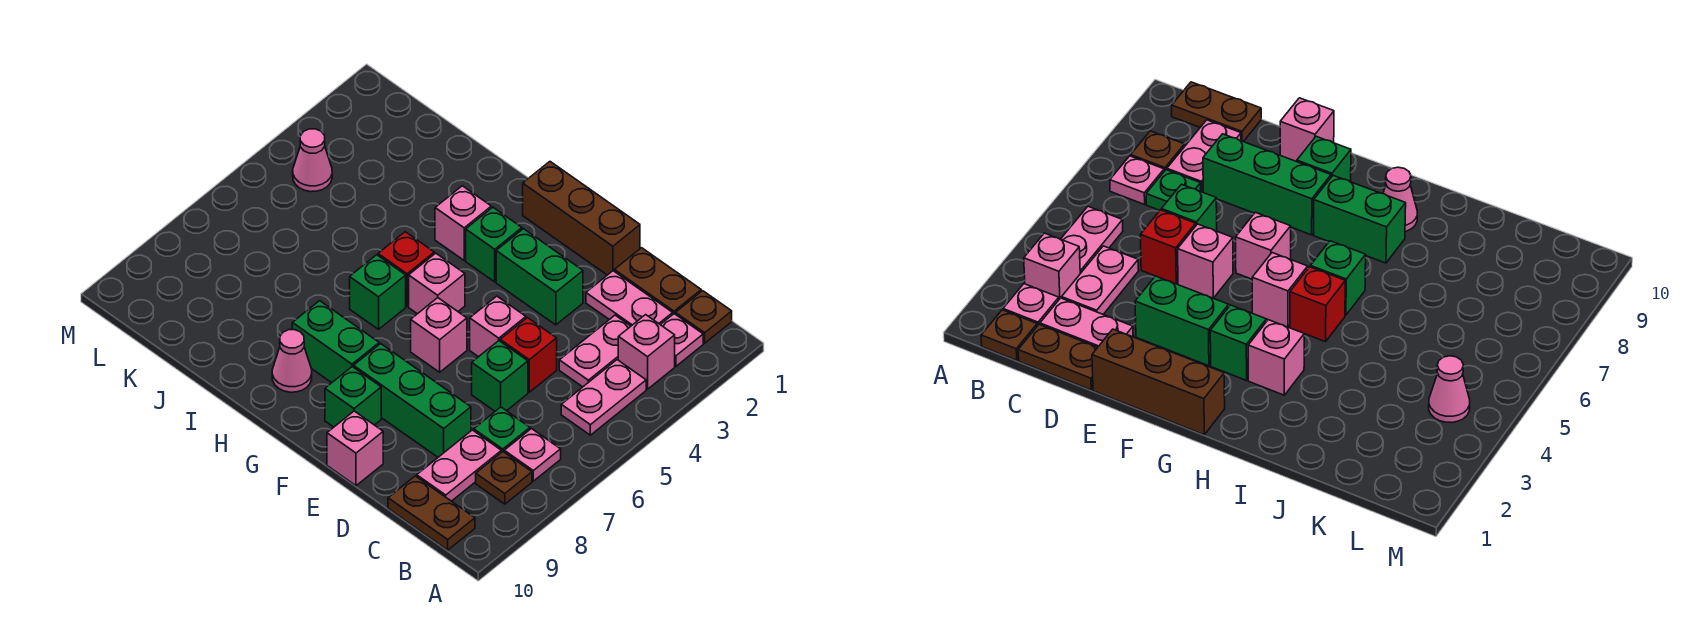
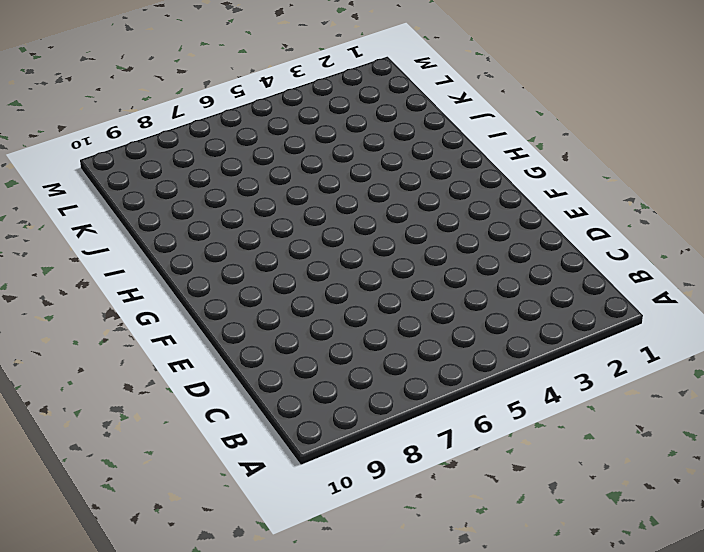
none -> brown plate B1 level 1
none -> pink plate B2 level 1
none -> pink brick B3 level 1

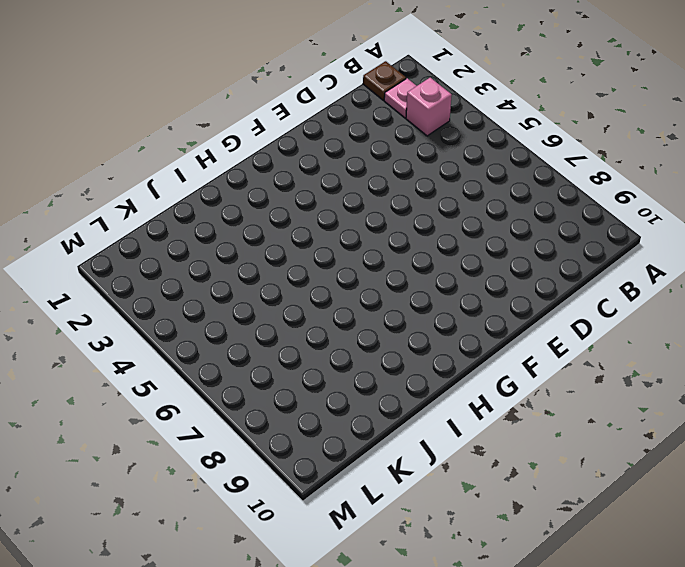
none -> pink plate B4:B5 level 1
none -> pink plate B7 level 1
none -> brown plate B8 level 1

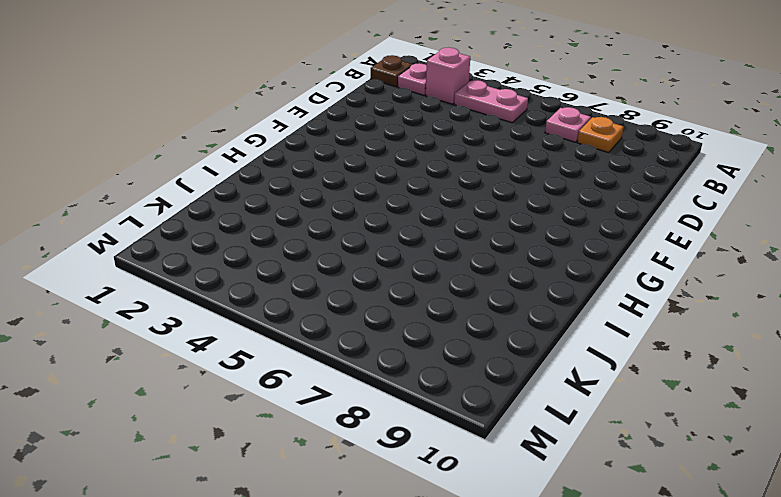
orange plate B8 level 1 -> brown plate B8 level 1
none -> brown plate B10:C10 level 1
none -> brown plate C1:D1 level 1
none -> pink plate C2:D2 level 1

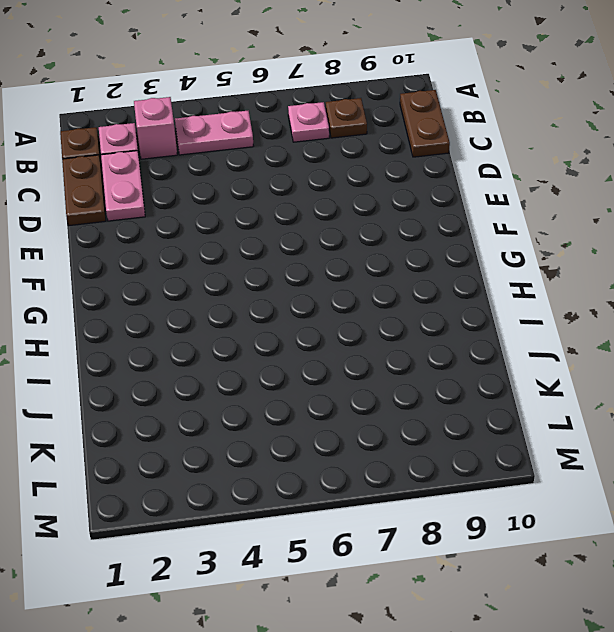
none -> pink plate C3:C4 level 1
none -> green plate C7 level 1
none -> pink plate C8:C9 level 1

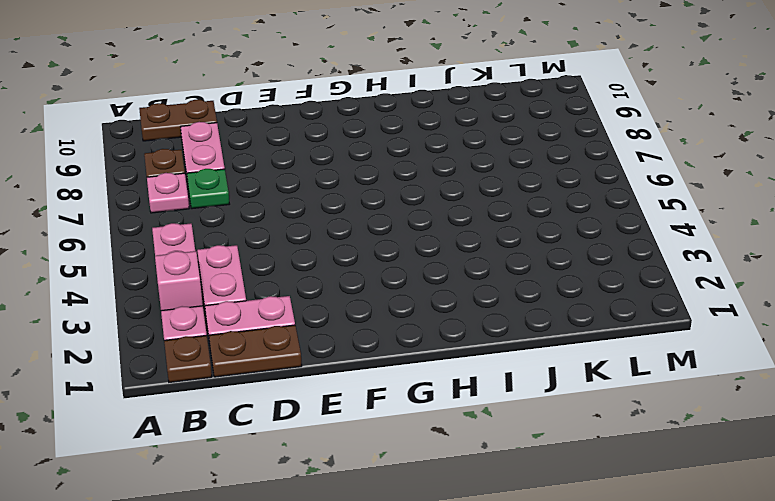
none -> red brick D5 level 1
none -> green brick D6 level 1
none -> green brick D8:F8 level 1

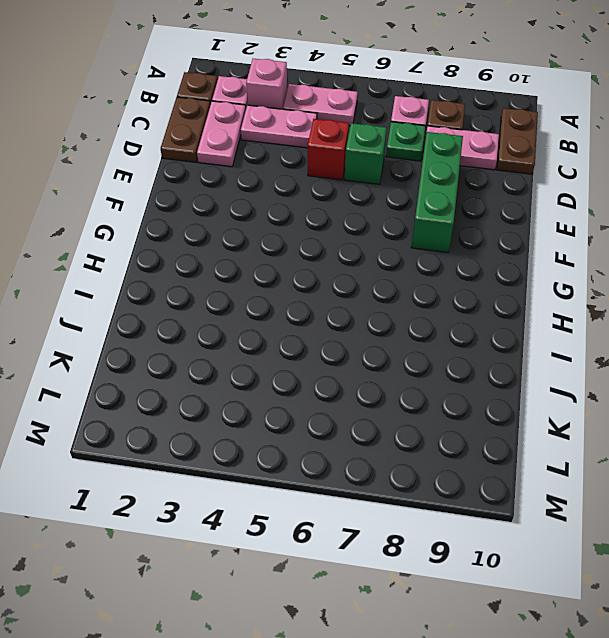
none -> brown brick E1:G1 level 1
none -> green brick E3:F3 level 1
none -> pink brick E5 level 1

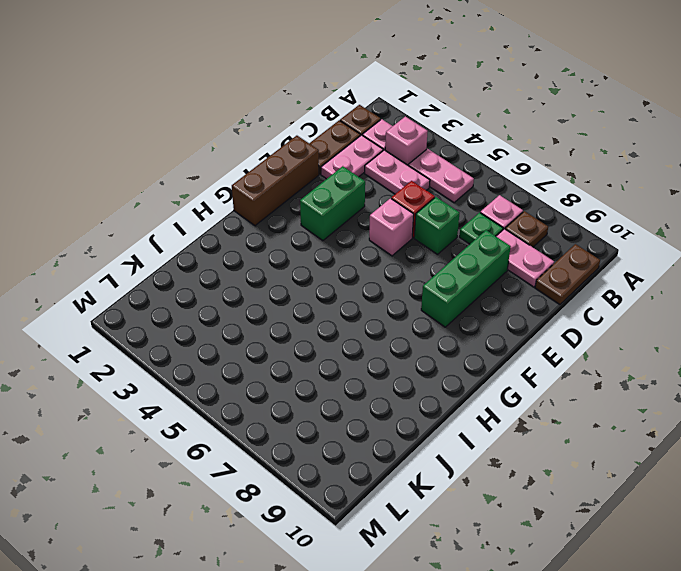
none -> pink brick E10 level 1
none -> pink brick F6 level 1
none -> green brick F9 level 1

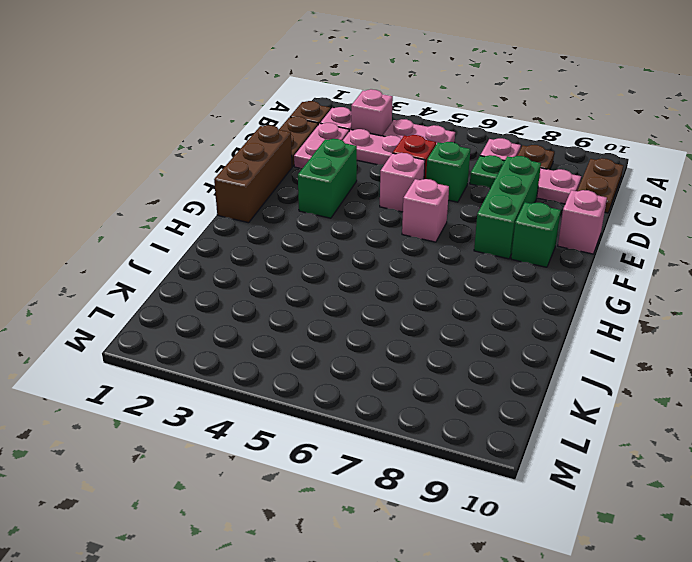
none -> green brick G3 level 1
none -> pink brick G5 level 1
none -> green brick G8:H8 level 1

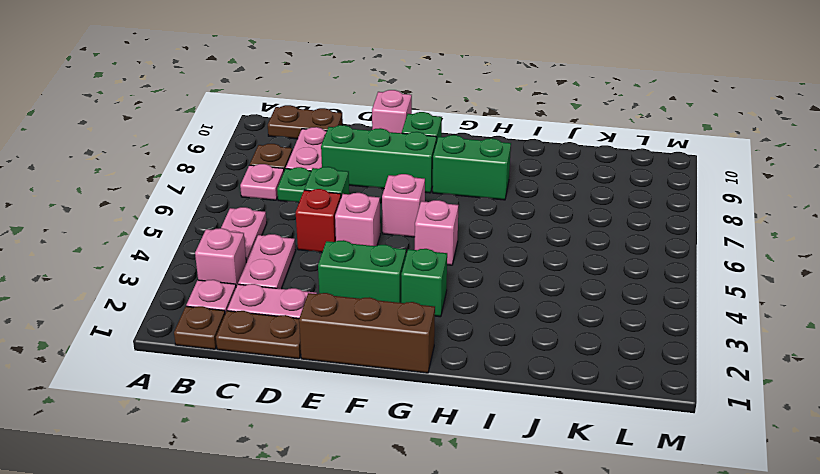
none -> pink brick H3 level 1
none -> red brick H5 level 1
none -> green brick H6 level 1

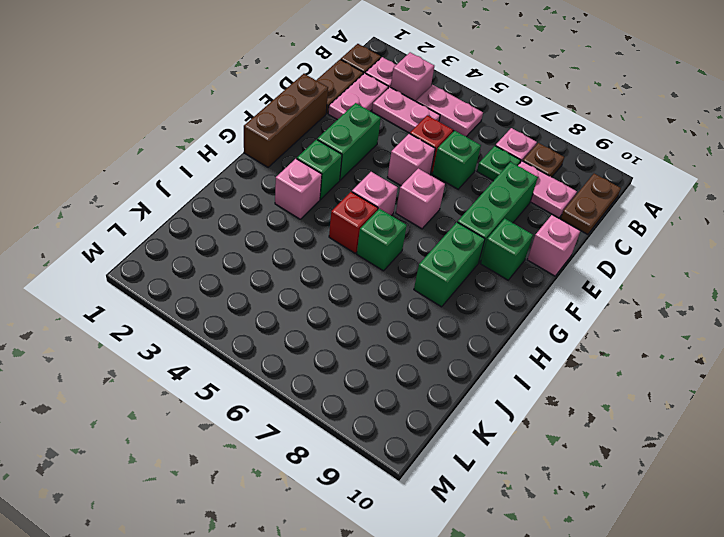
none -> pink cone H9 level 1
none -> pink cone L4 level 1

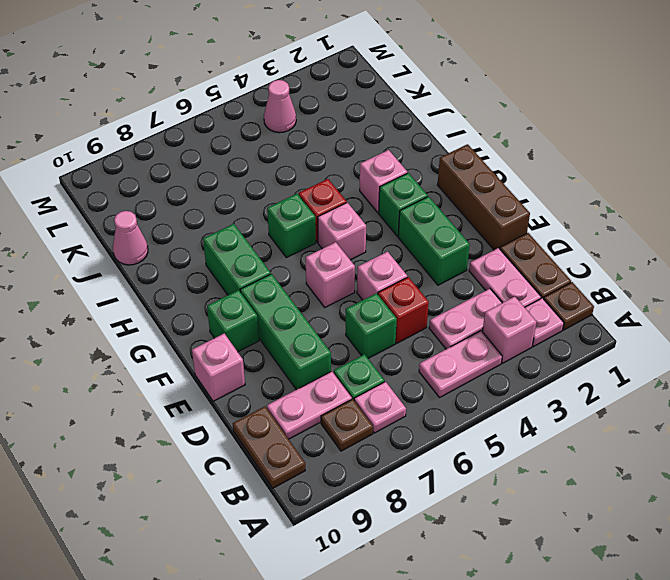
pink cone J10 level 1 -> pink cone H9 level 1

